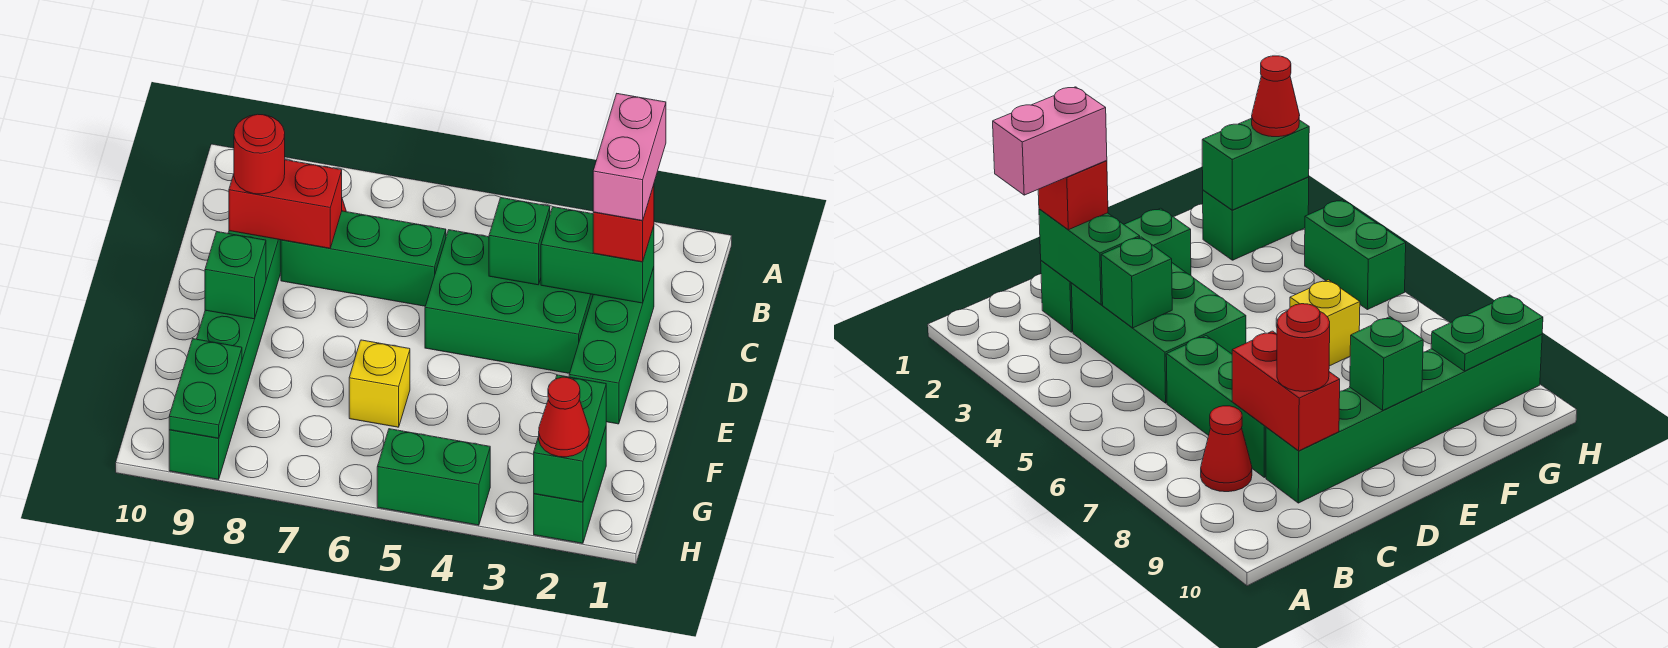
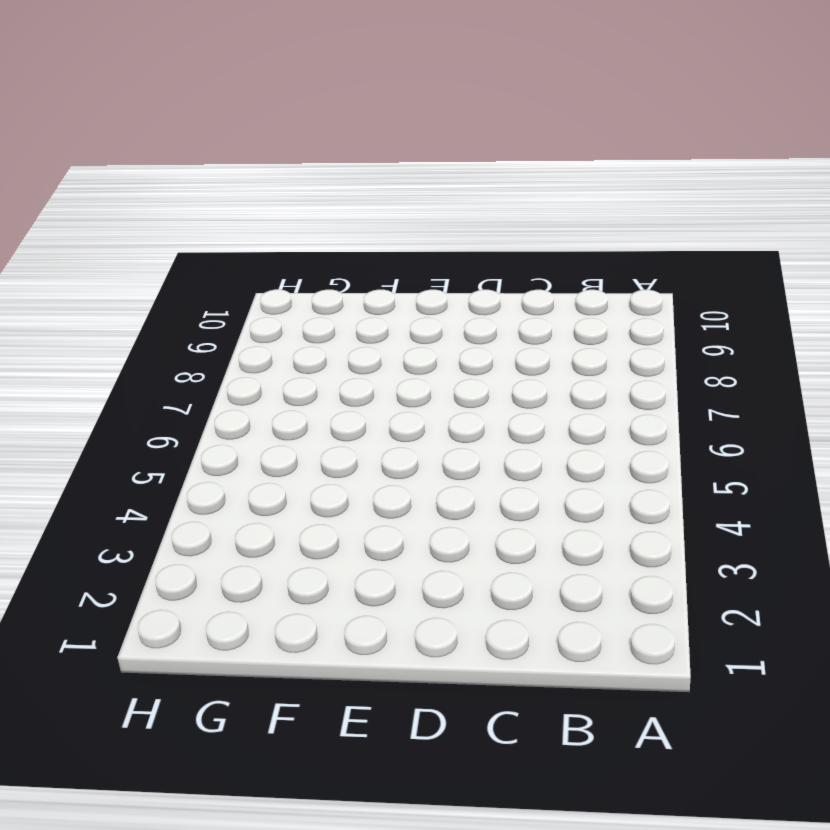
none -> red cone B8 level 1
none -> green brick C2:E2 level 1
none -> green brick C3:D5 level 1

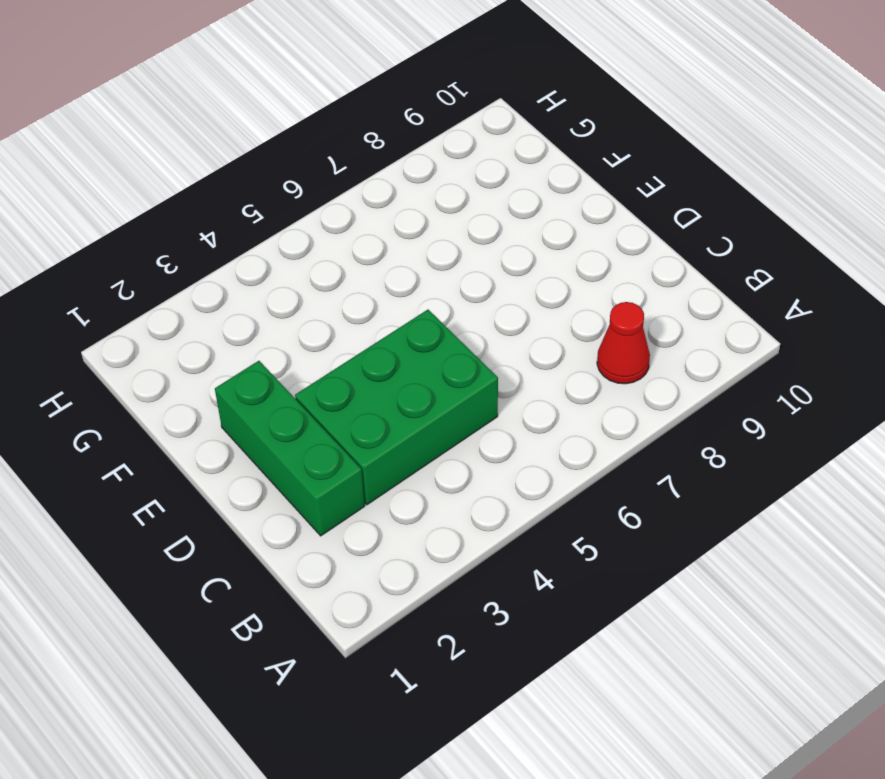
none -> green brick C6:C8 level 1
none -> green brick C9:H9 level 1
none -> yellow brick F6 level 1

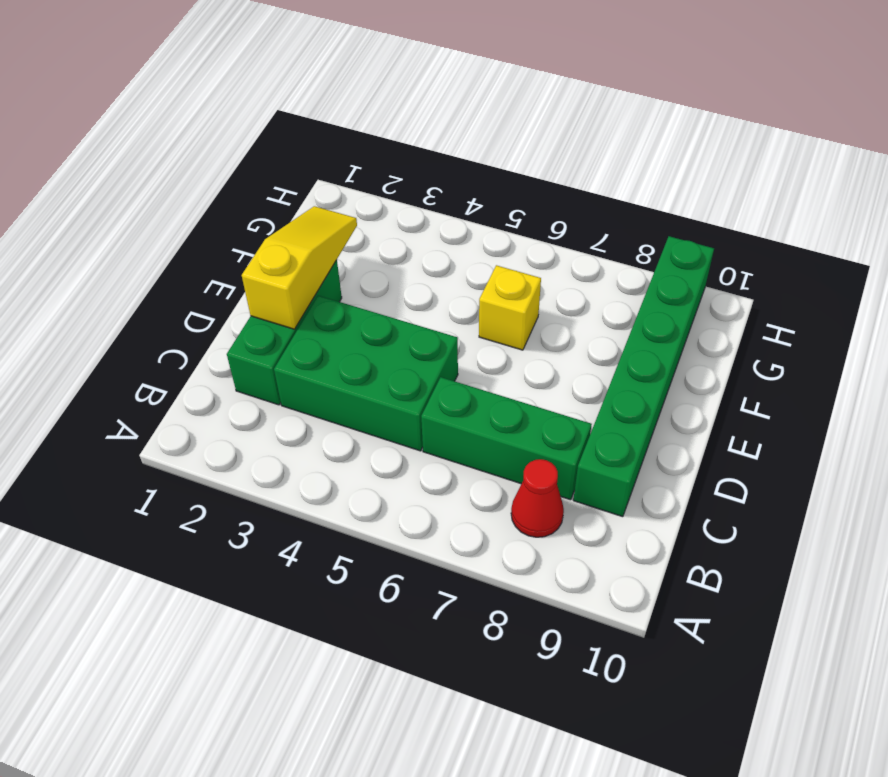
yellow slope D2:F2 level 2 top D -> none
none -> green brick G2:H2 level 1
none -> green brick H4:H5 level 1
none -> green brick C2:C3 level 2

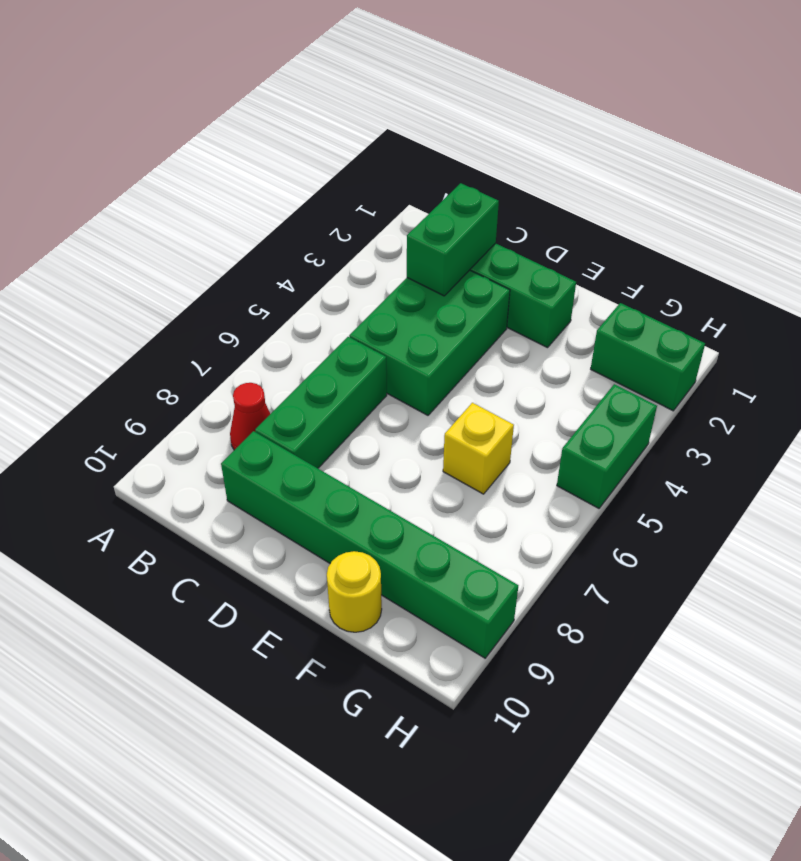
yellow round brick F10 level 1 -> none
none -> green brick C4 level 2
none -> red brick C8:C9 level 2
none -> green brick E9 level 2

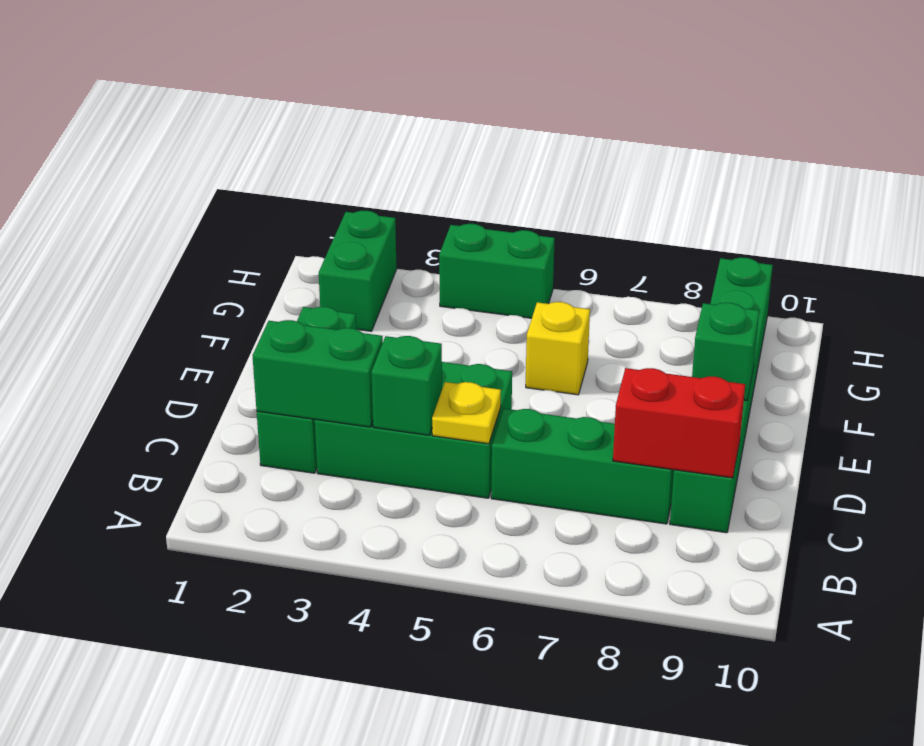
yellow plate C5 level 2 -> none
none -> red cone B8 level 1
none -> green brick G2:H2 level 2
none -> green plate G9:H9 level 2

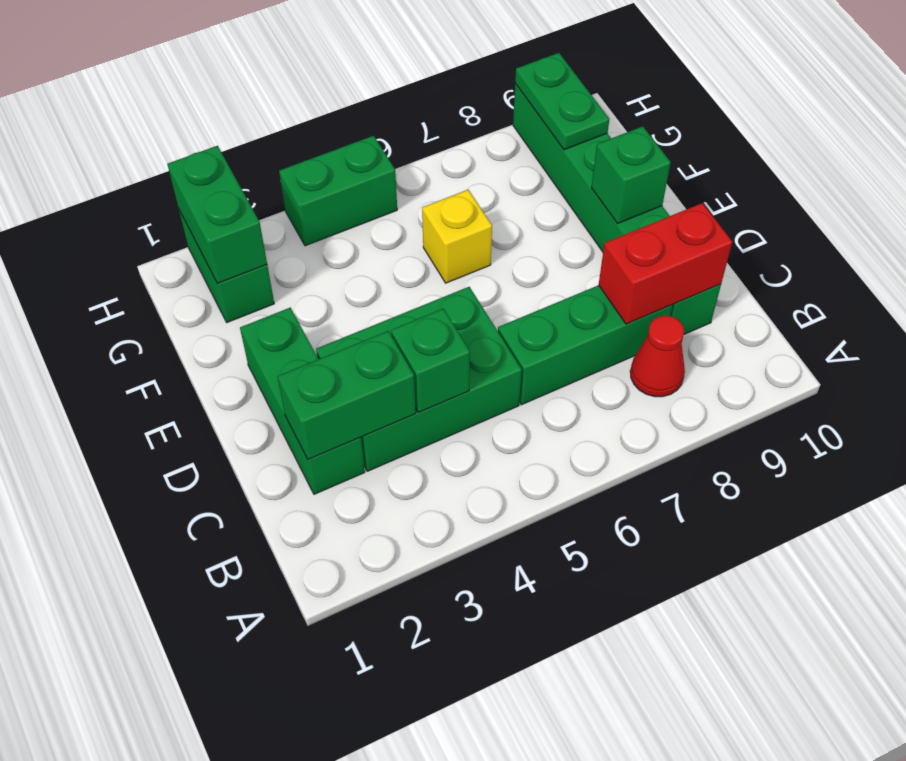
none -> red brick C2 level 3
none -> red round brick C9 level 3
none -> red cone H2 level 3

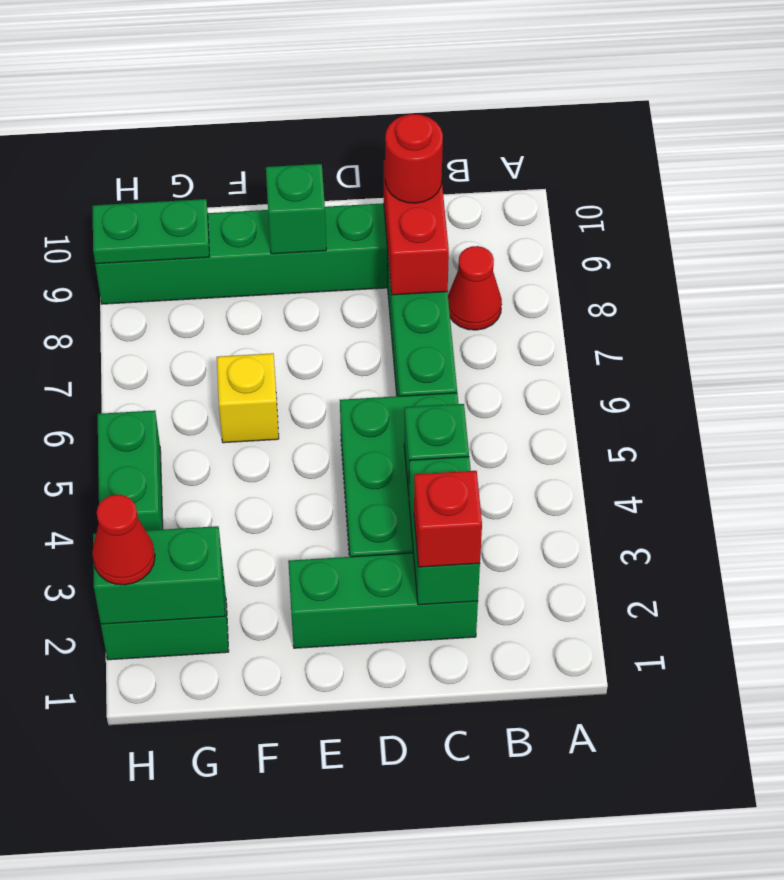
none -> pink brick B2:C2 level 4

